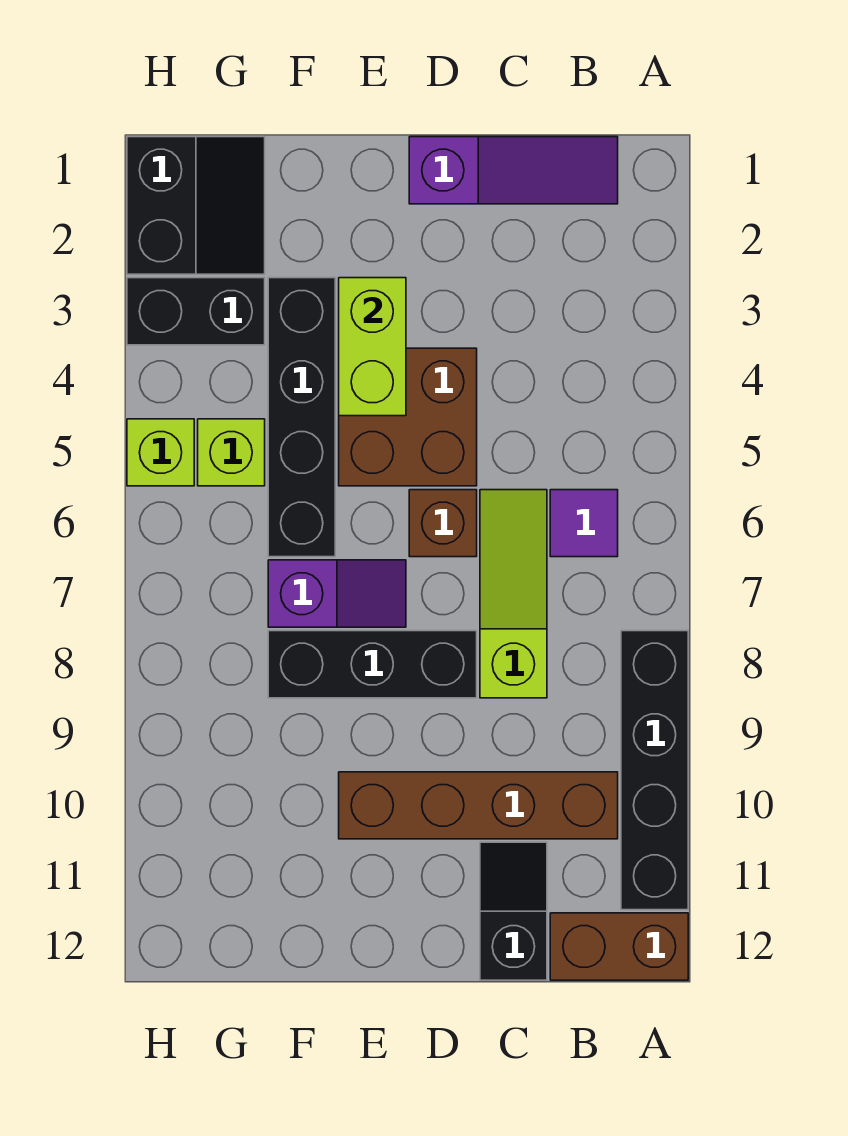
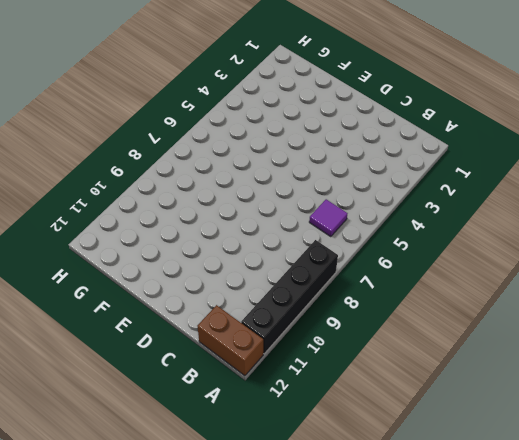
none -> purple slope B1:D1 level 1 top D
none -> brown brick B10:E10 level 1
none -> lime slope C6:C8 level 1 top 8

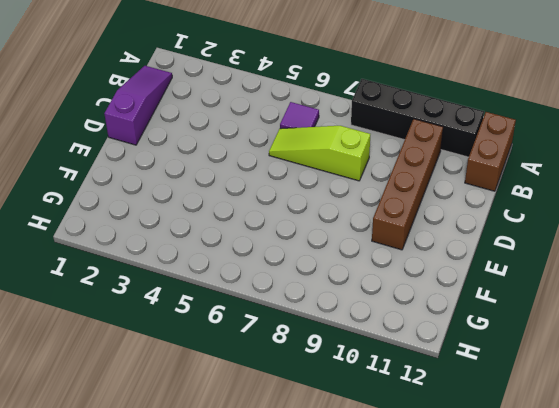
none -> black slope C11:C12 level 1 top 12
none -> brown brick D4:E5 level 1
none -> brown brick D6 level 1

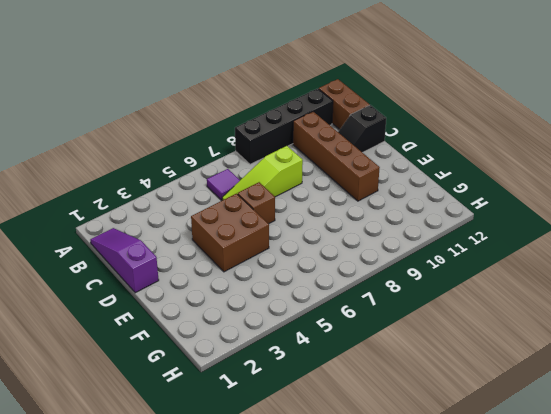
none -> black brick D8:F8 level 1
none -> purple slope E7:F7 level 1 top F
none -> black brick F3:F6 level 1

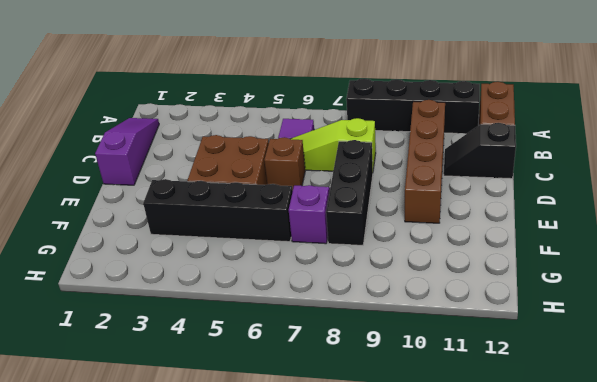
none -> black slope G1:H2 level 1 top H
none -> black brick G3:H3 level 1
none -> lime brick G5 level 1

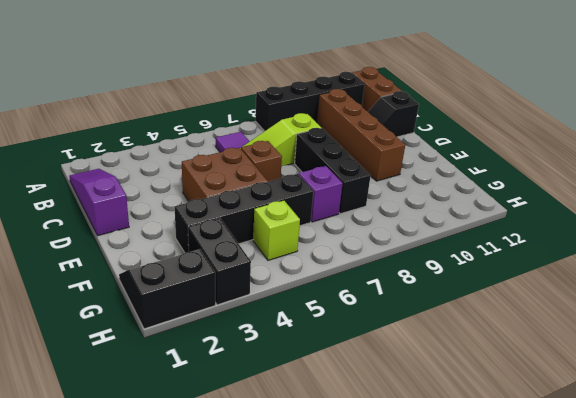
none -> lime brick H5 level 1
none -> lime brick E3:E4 level 2

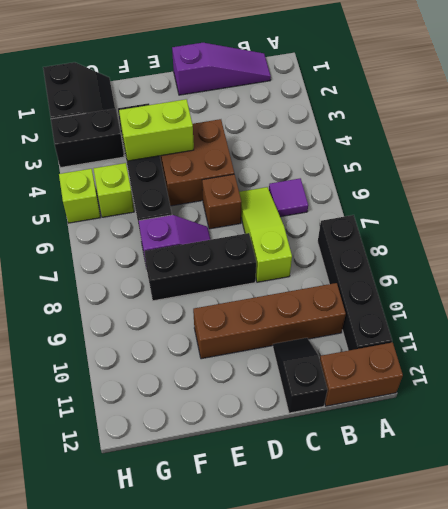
lime brick E4:F4 level 2 -> lime brick E3:E4 level 2

